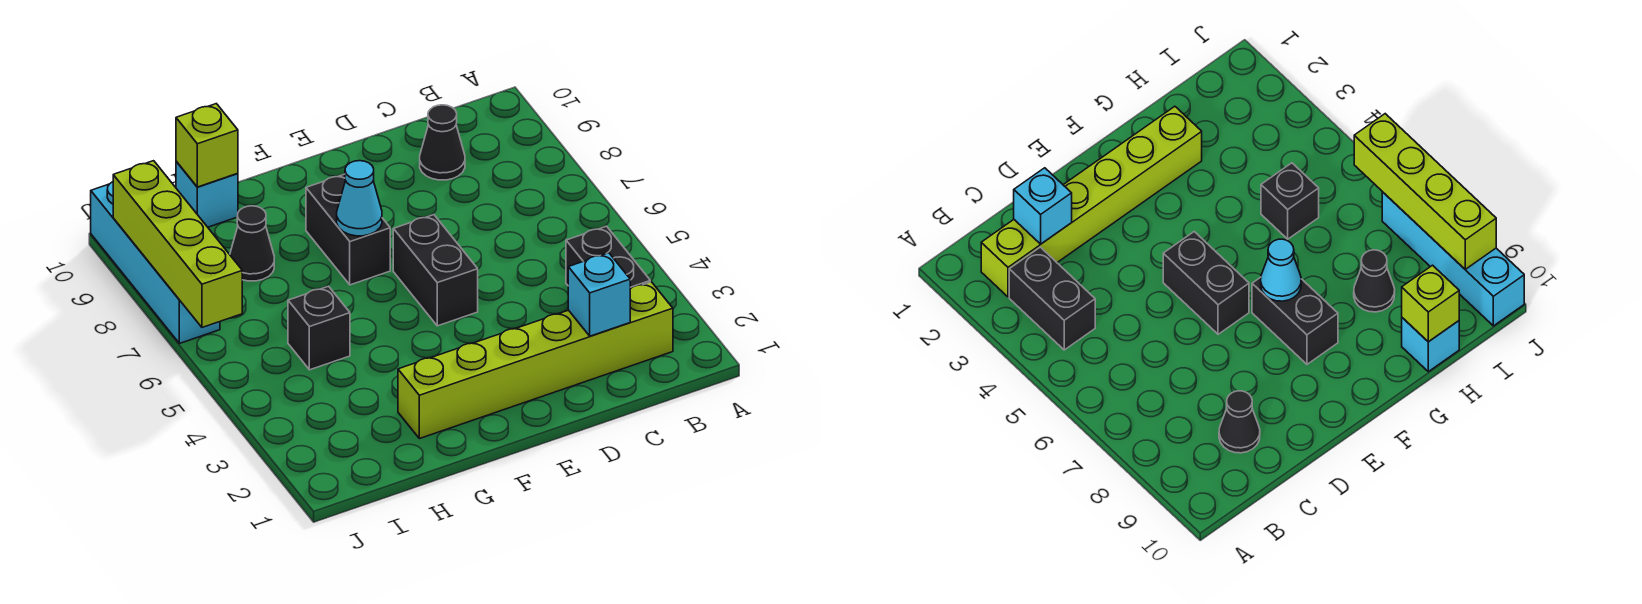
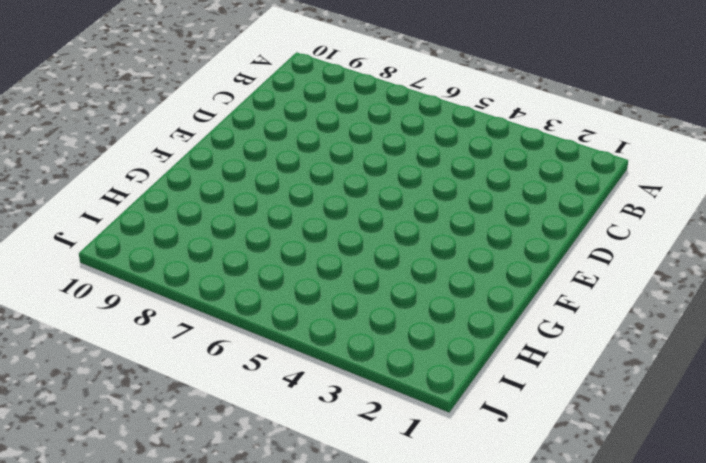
none -> lime brick B2:G2 level 1
none -> black brick B3:B4 level 1
none -> black cone C9 level 1

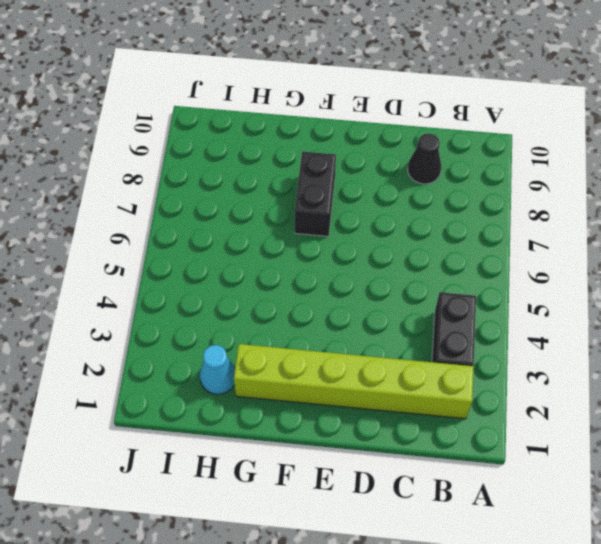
cyan cone H2 level 1 -> cyan cone F7 level 2
none -> black brick E5:E6 level 1
none -> black brick H5 level 1
none -> black cone H8 level 1

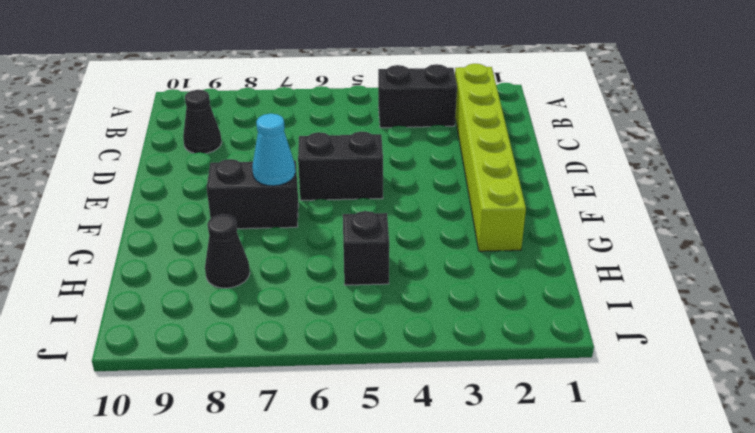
none -> cyan brick H10 level 1
none -> cyan brick J7:J10 level 1
none -> cyan brick C2 level 2

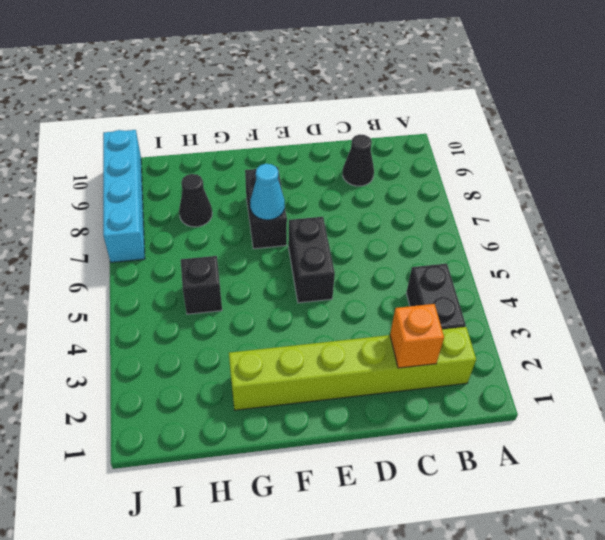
orange brick C2 level 2 -> cyan brick C2 level 2
none -> cyan brick H10 level 1
none -> lime brick H10 level 2
none -> lime brick J6:J9 level 2

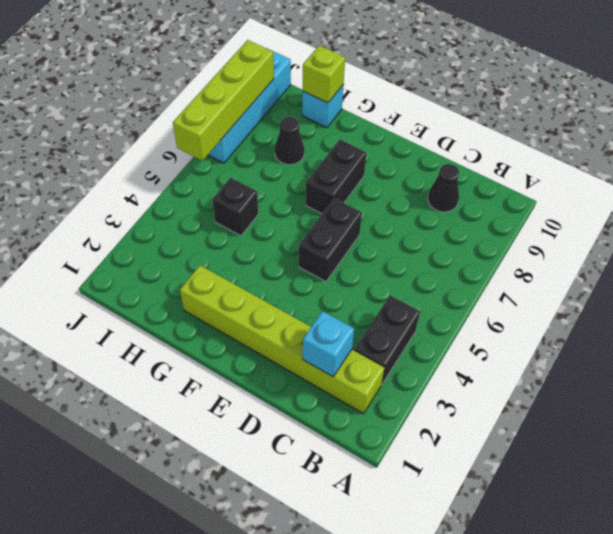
none -> cyan cone F7 level 2

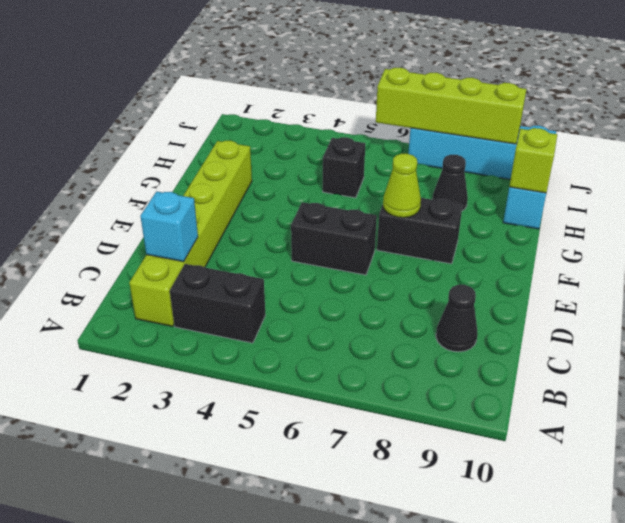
lime cone F7 level 2 -> cyan cone F7 level 2

